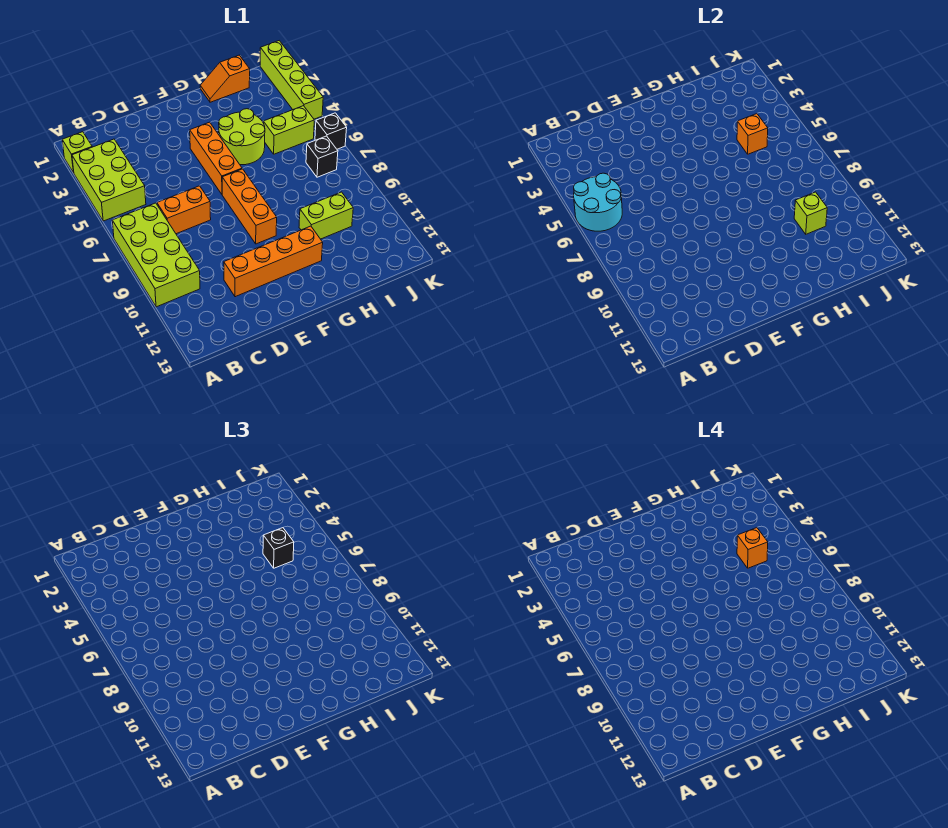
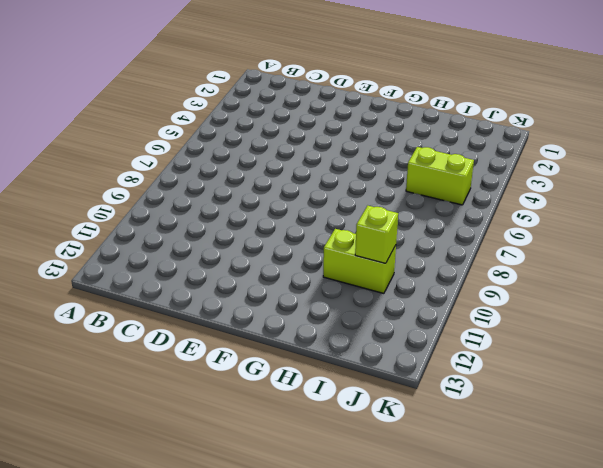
none -> lime brick A2 level 1
none -> lime brick A3:B5 level 1
none -> lime brick A7:B10 level 1

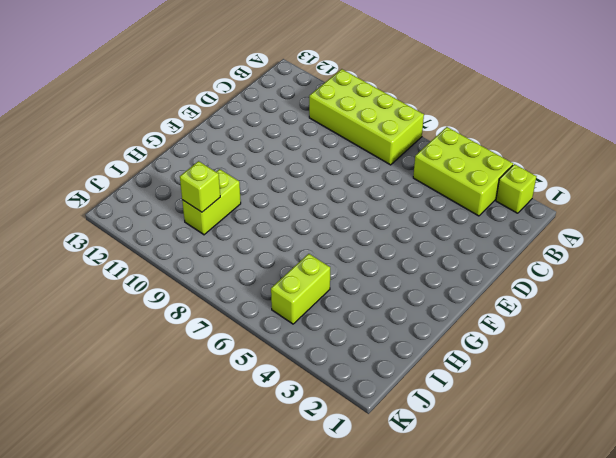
none -> orange brick C7:D7 level 1
none -> orange brick D11:G11 level 1
none -> orange brick F4:F6 level 1

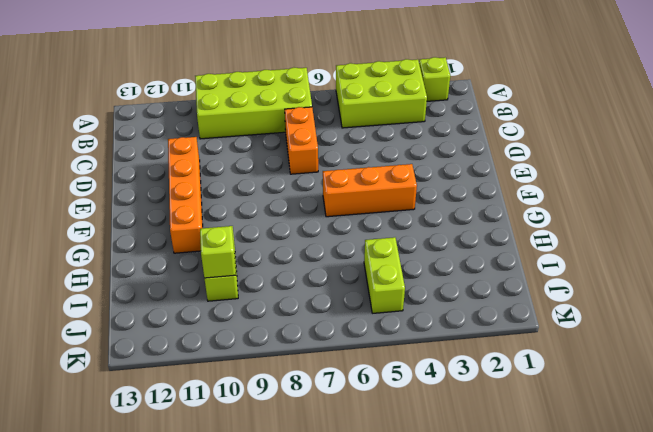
none -> orange brick F7:F9 level 1
none -> lime round brick G4:H5 level 1
none -> orange slope H1:I1 level 1 top I

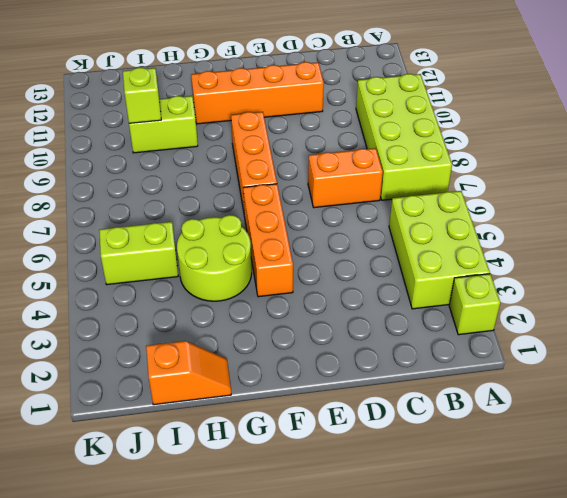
none -> black brick J7 level 1
none -> lime brick K1:K4 level 1
none -> black brick K6 level 1

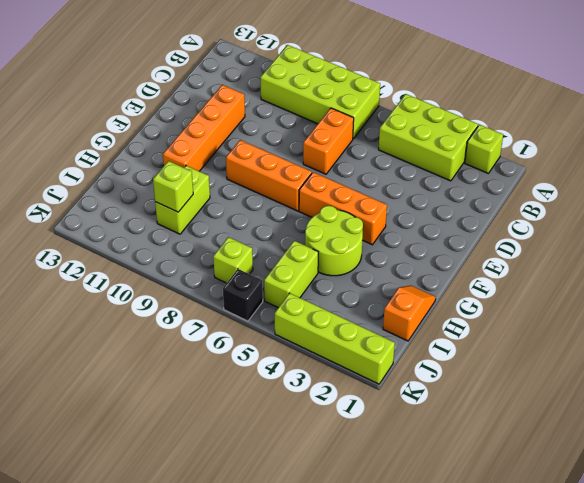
lime brick J7 level 1 -> black brick J7 level 1
none -> cyan round brick A5:B6 level 2
none -> orange brick I5 level 2
none -> black brick I5 level 3

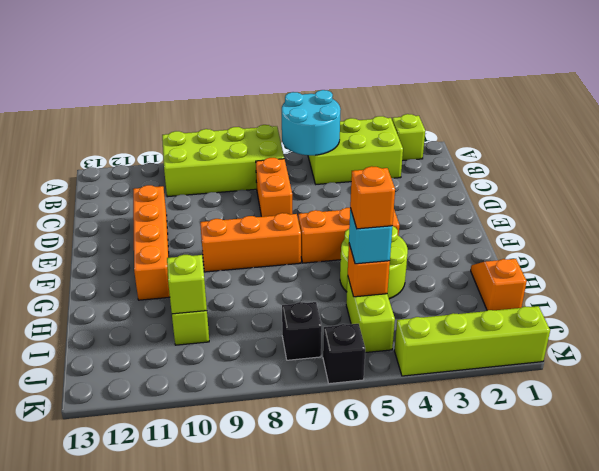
cyan brick I5 level 3 -> black brick I5 level 3

